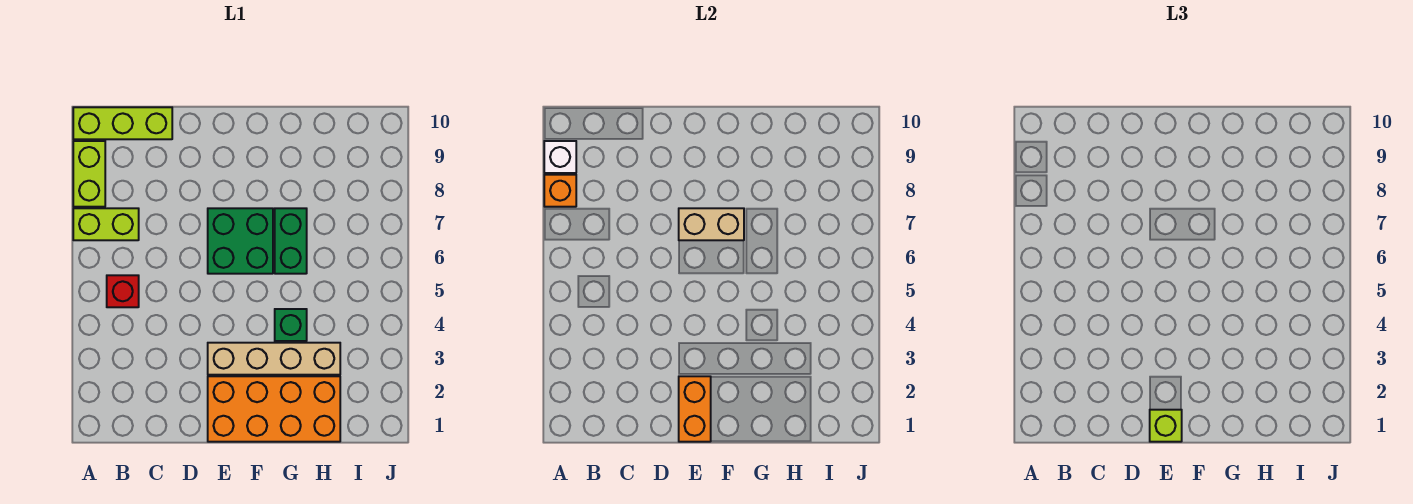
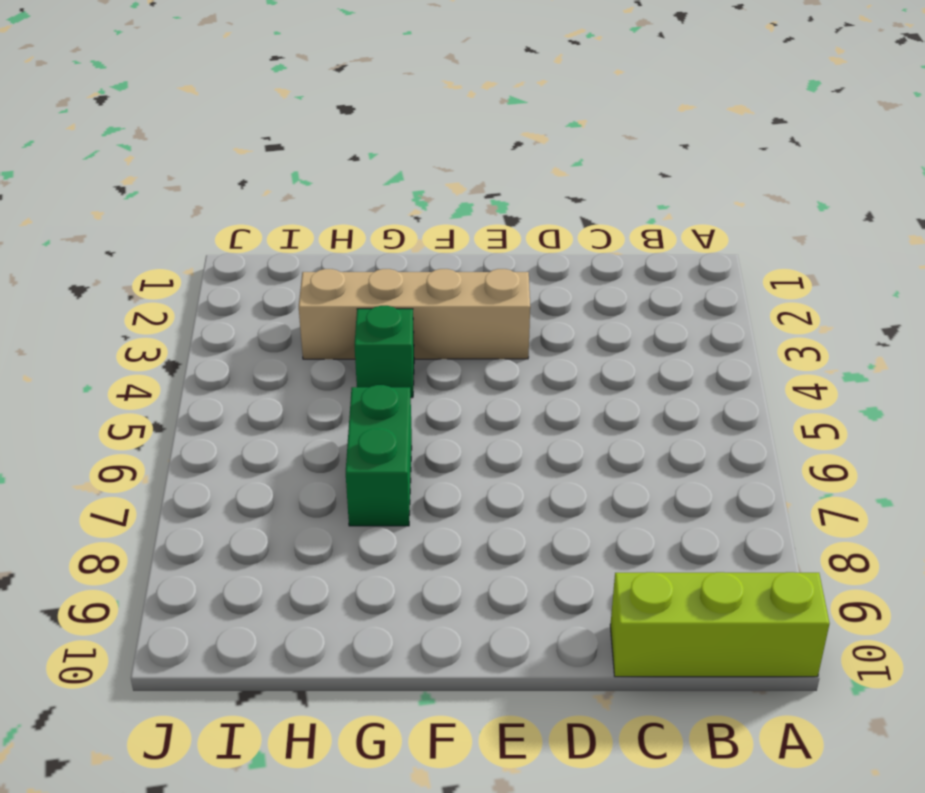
none -> lime brick A7:B7 level 1
none -> lime brick A8:A9 level 1
none -> red brick B5 level 1

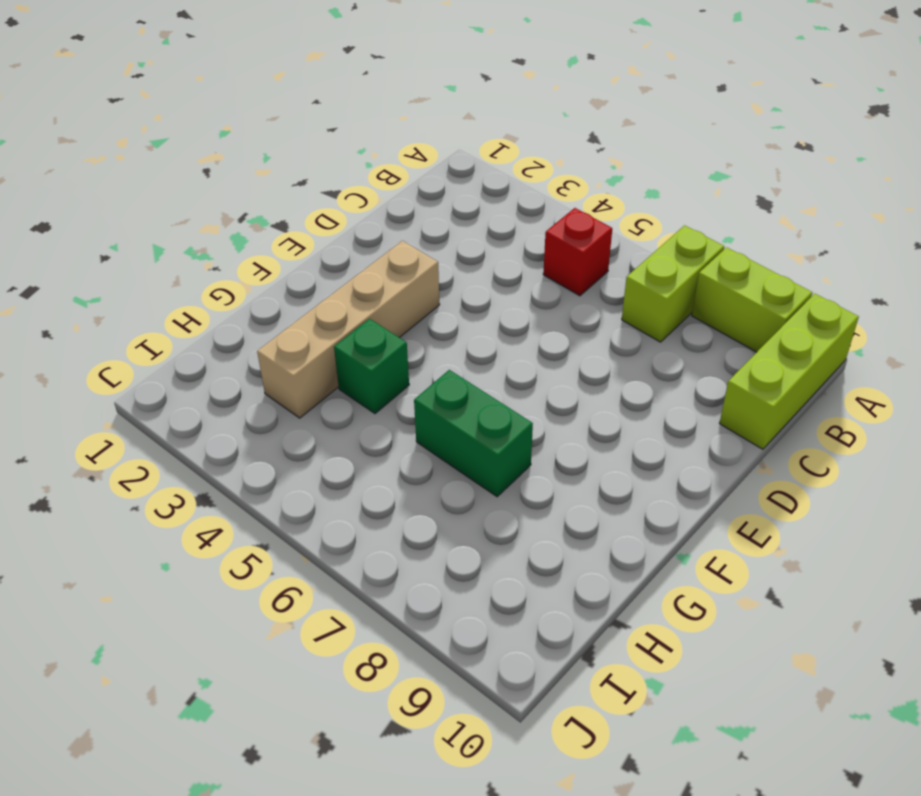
none -> orange brick E1:H2 level 1
none -> green brick E6:F7 level 1
none -> orange brick A8 level 2

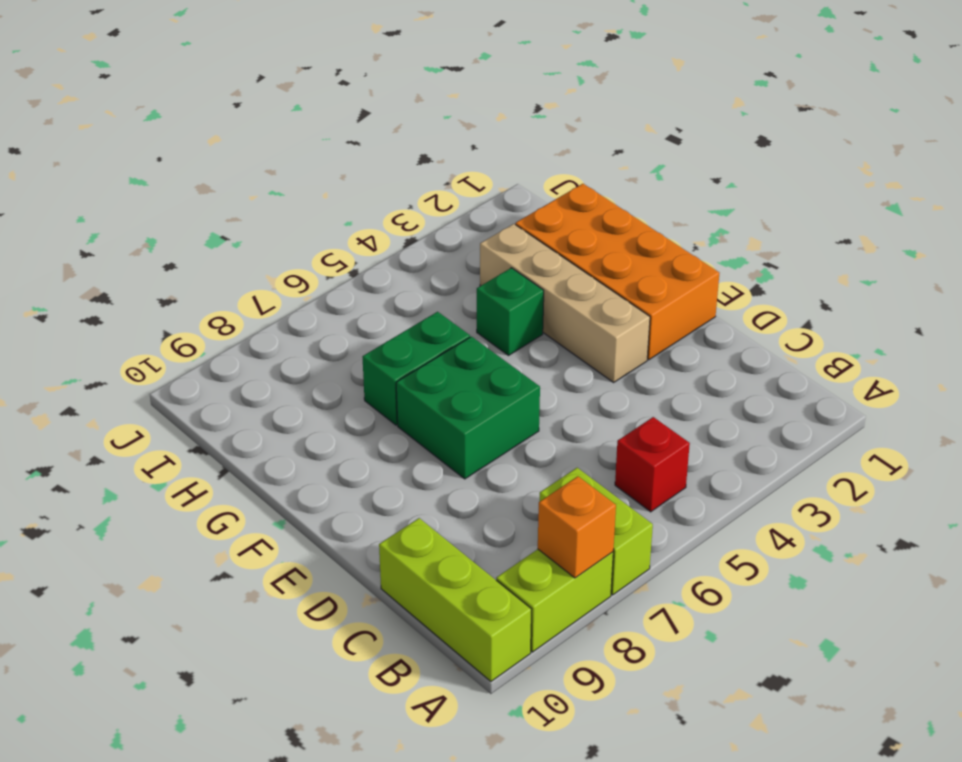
none -> white brick A9 level 2
none -> orange brick E1:E2 level 2
none -> tan brick E7:F7 level 2

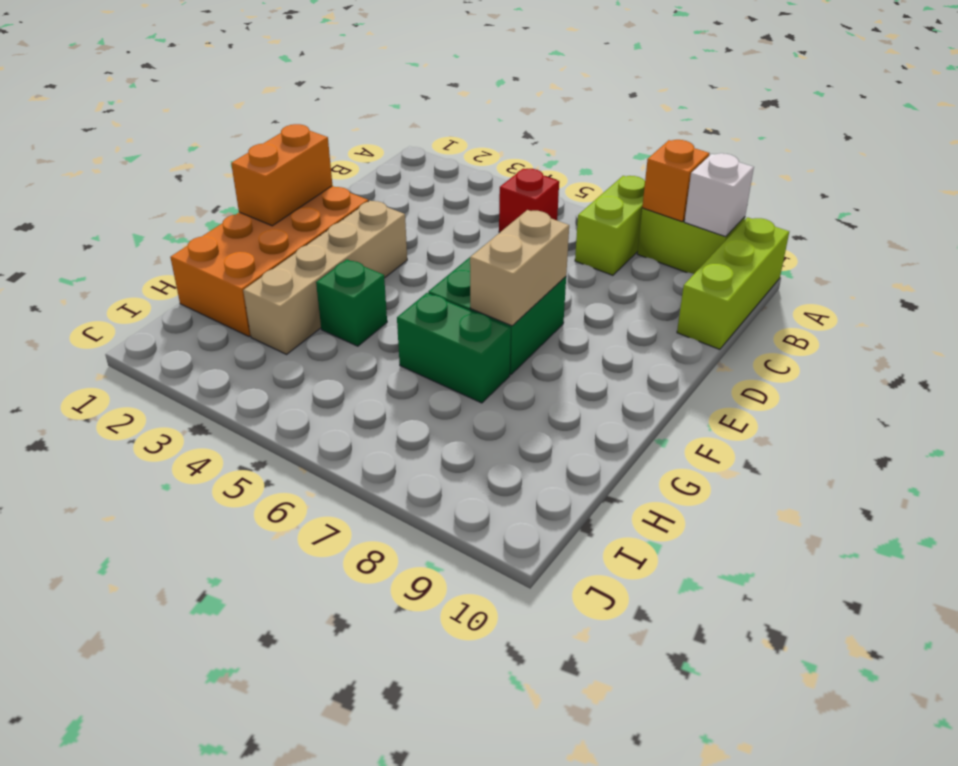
orange brick E1:F1 level 2 -> orange brick E1:E2 level 2
none -> lime brick E1 level 3

